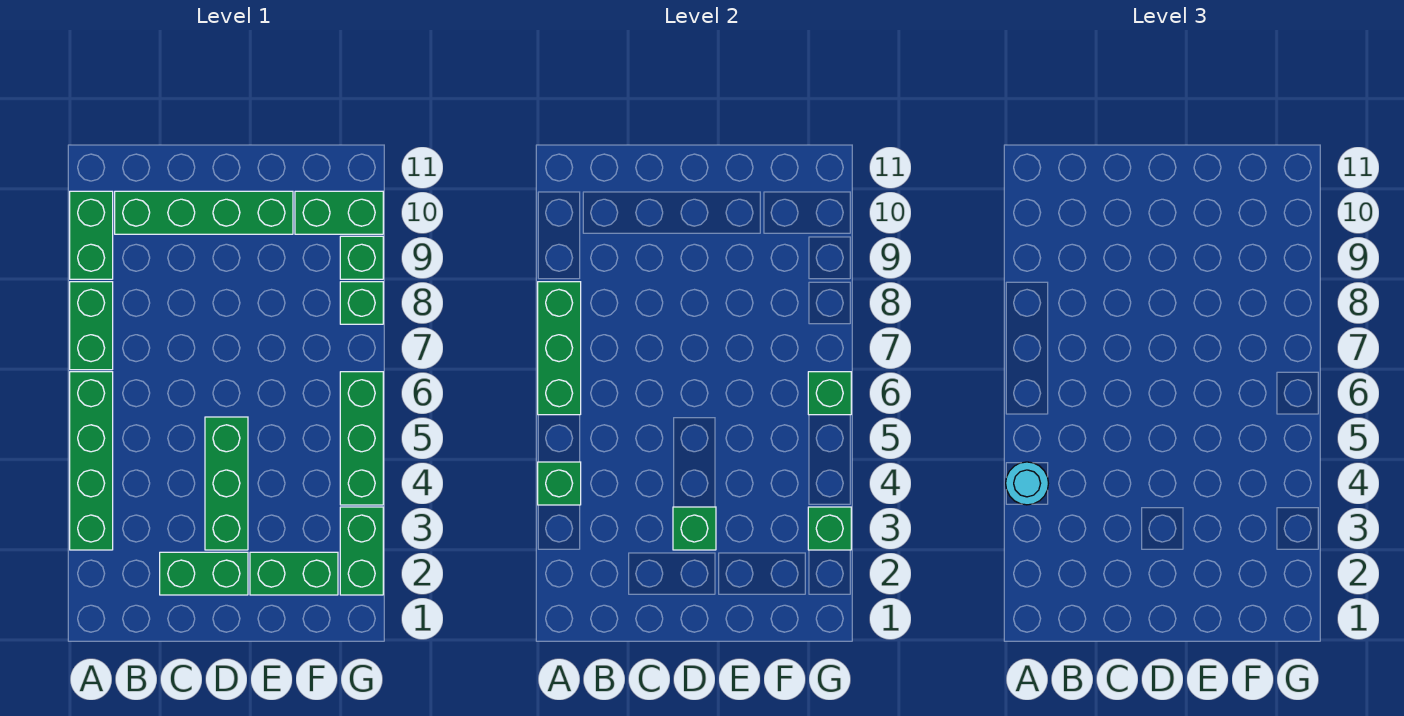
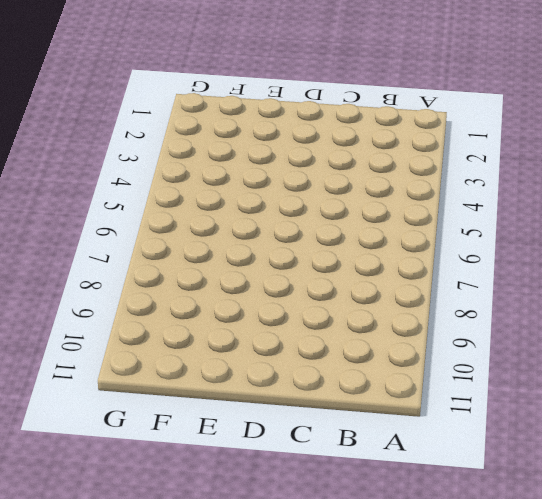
none -> green brick A3:A6 level 1
none -> green brick A7:A8 level 1
none -> green brick A9:A10 level 1

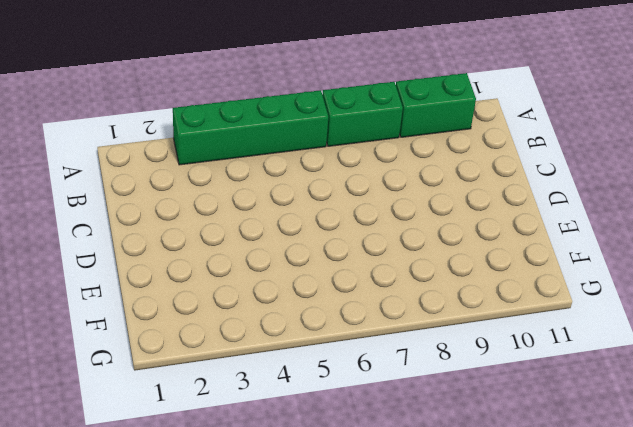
none -> green brick B10:E10 level 1
none -> green brick C2:D2 level 1
none -> green brick D3:D5 level 1

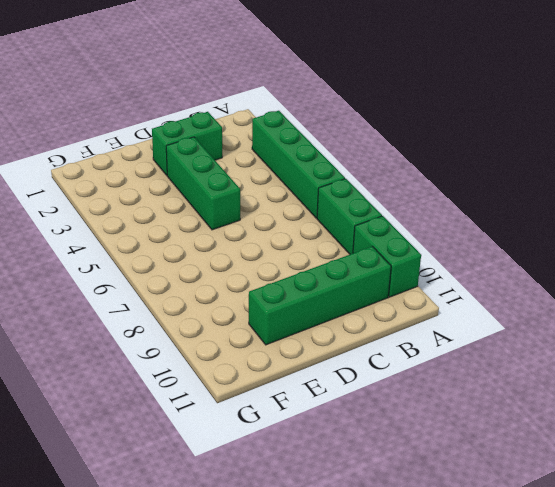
none -> green brick E2:F2 level 1
none -> green brick F10:G10 level 1
none -> green brick G2:G3 level 1

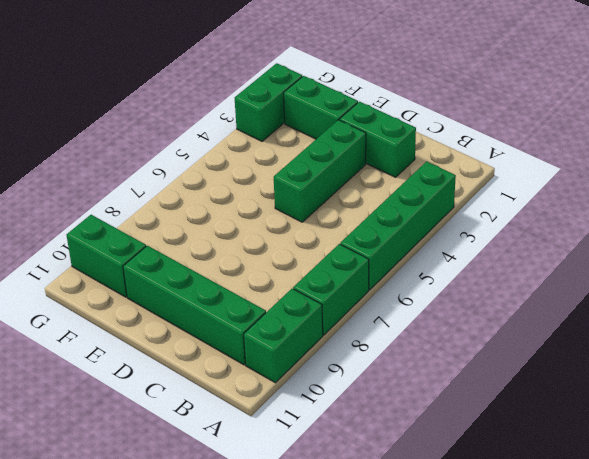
none -> green brick G4:G6 level 1
none -> green brick G8 level 1
none -> green brick G9 level 1

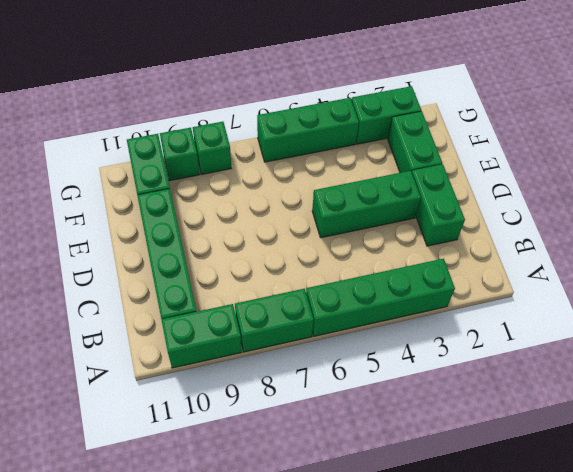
none -> green brick A4 level 2
none -> green brick A6:A8 level 2
none -> green brick D3 level 2

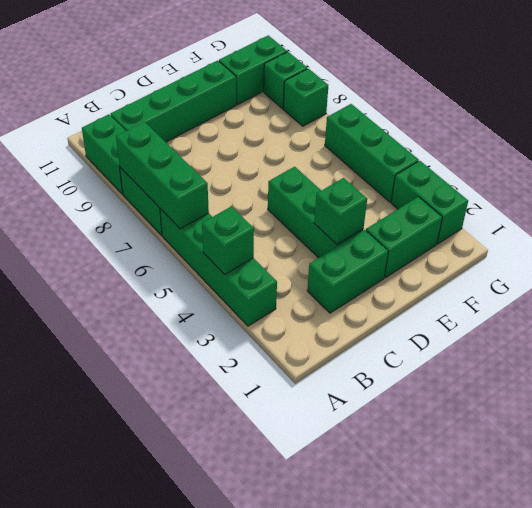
none -> green brick G3 level 2
none -> green brick G6 level 2
none -> cyan round brick A4 level 3

